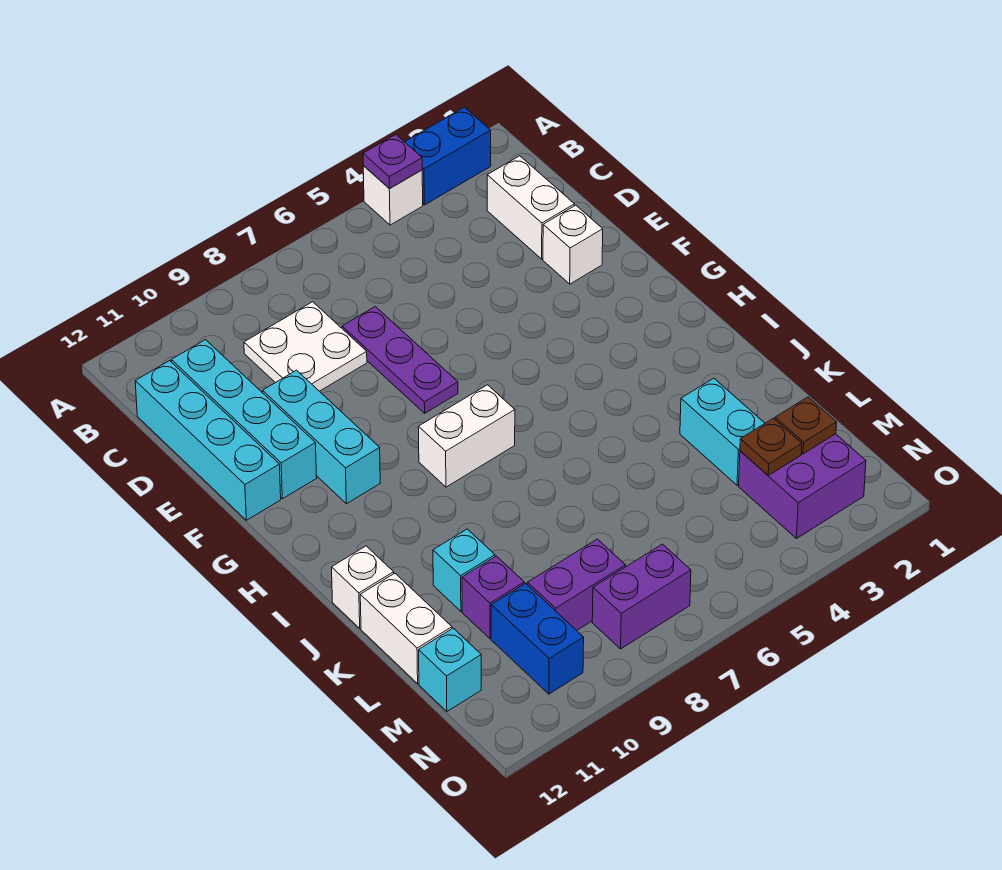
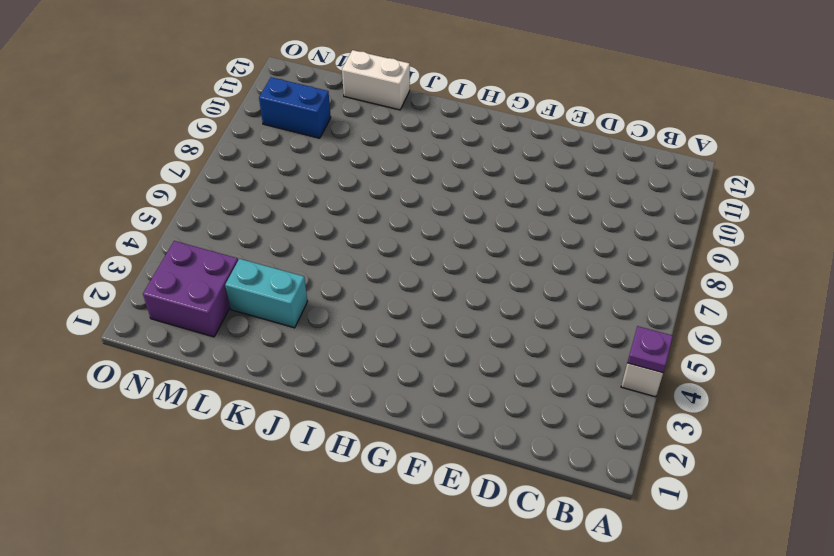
none -> blue brick A2:A3 level 1
none -> white brick C2:D2 level 1
none -> white plate C8:D9 level 1

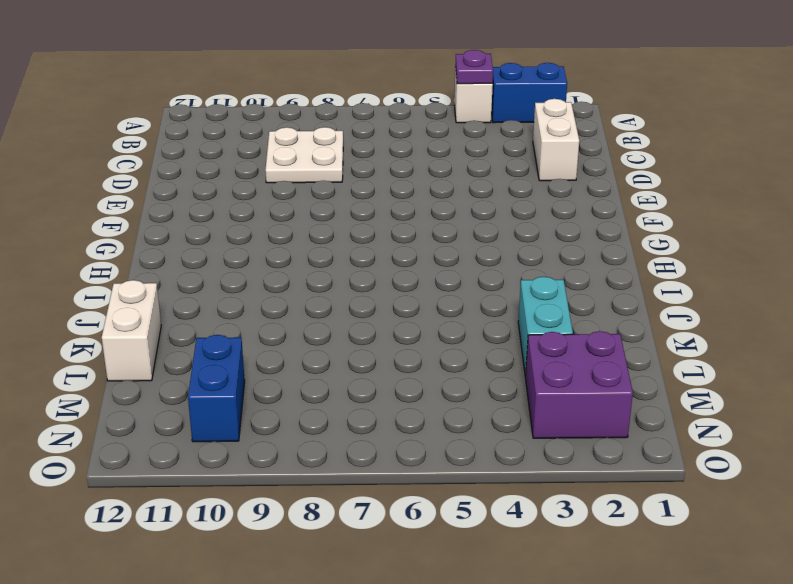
none -> cyan brick C11:F11 level 1
none -> cyan brick C12:F12 level 1
none -> purple plate D7:F7 level 1

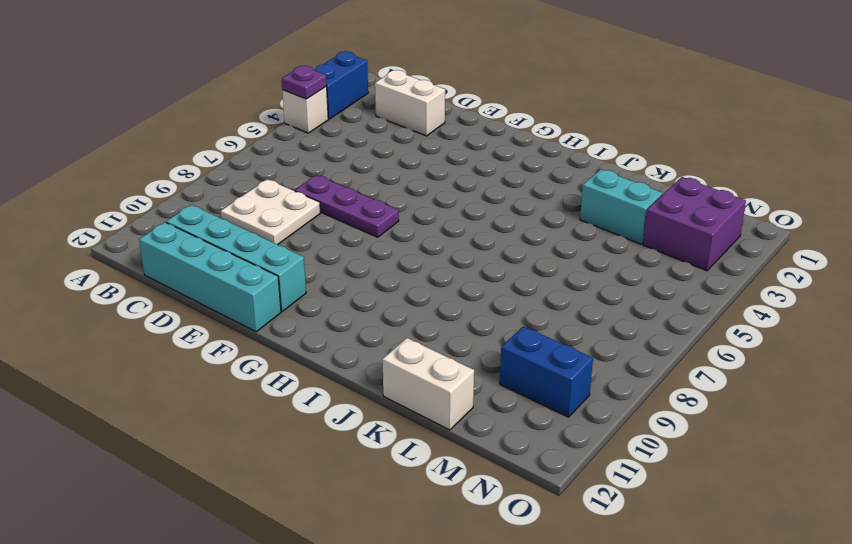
none -> white brick E2 level 1
none -> cyan brick E10:G10 level 1
none -> white brick H7:H8 level 1

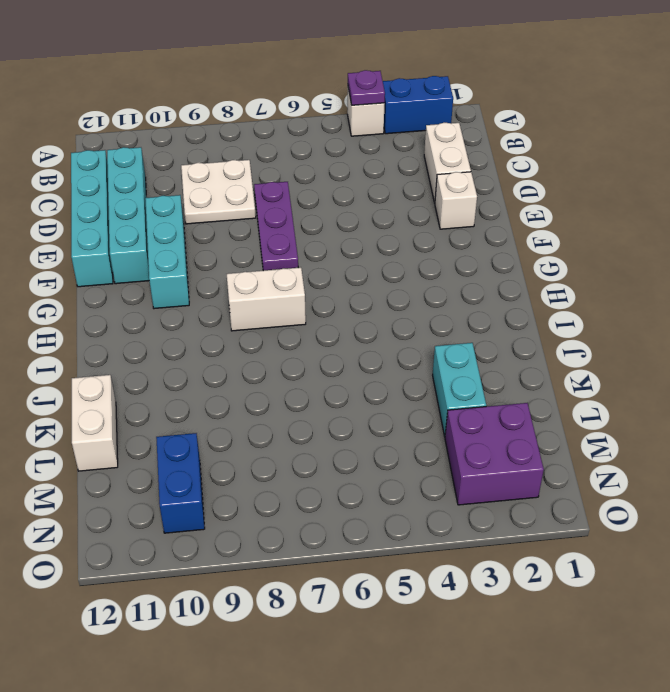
none -> white brick J12 level 1
none -> cyan brick K10 level 1
none -> purple brick L10 level 1

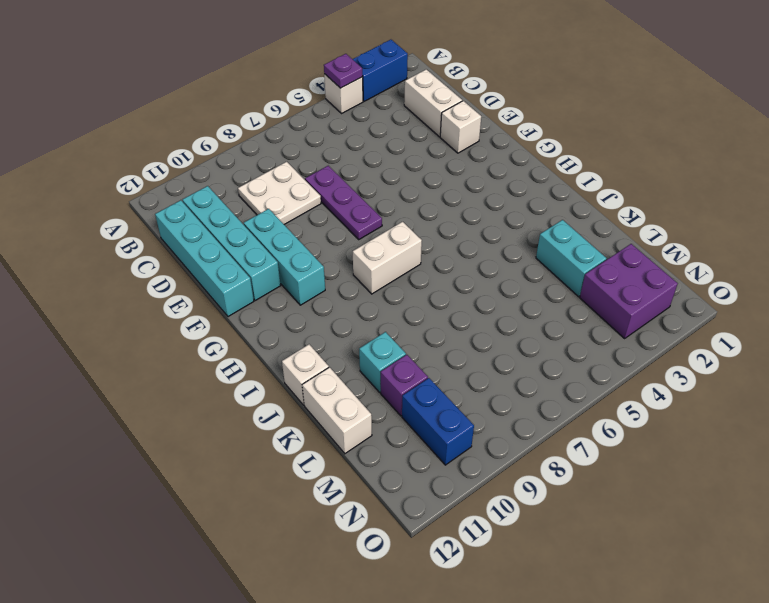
none -> purple brick M8:M9 level 1
none -> cyan brick M12 level 1
none -> purple brick N7:N8 level 1

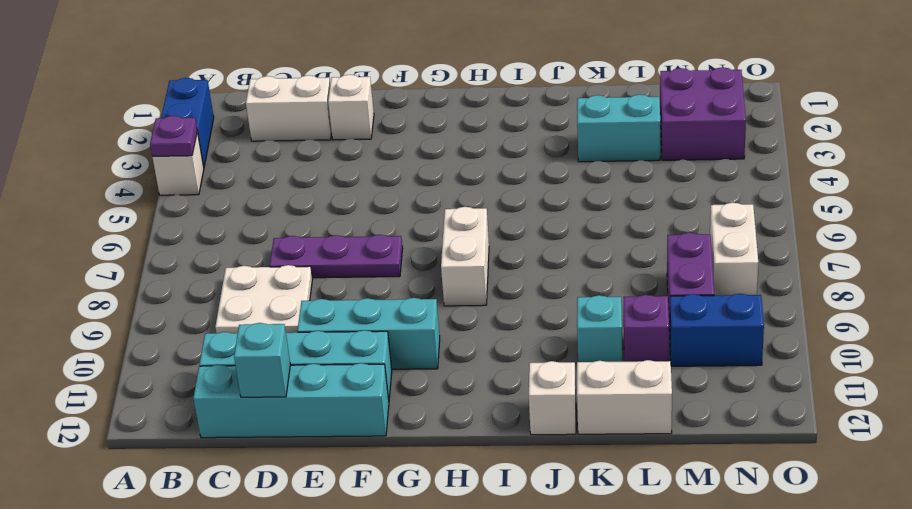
cyan brick D12 level 2 -> cyan brick M12 level 1
white brick N7:N8 level 1 -> purple brick N7:N8 level 1
none -> brown plate M2 level 2
none -> brown plate M3 level 2

